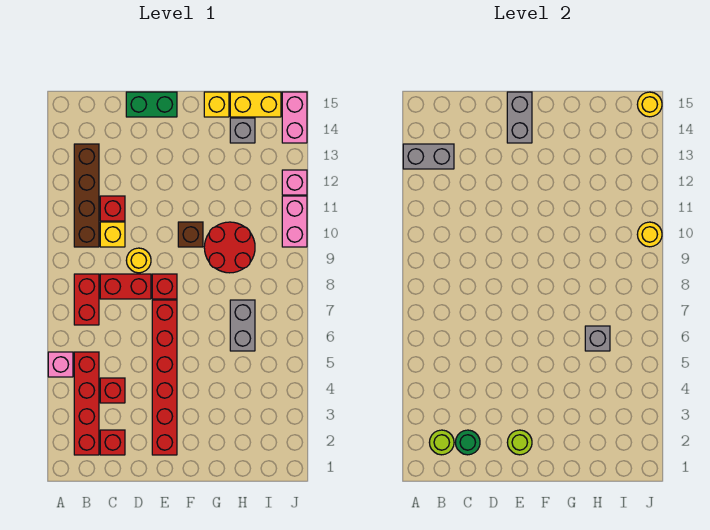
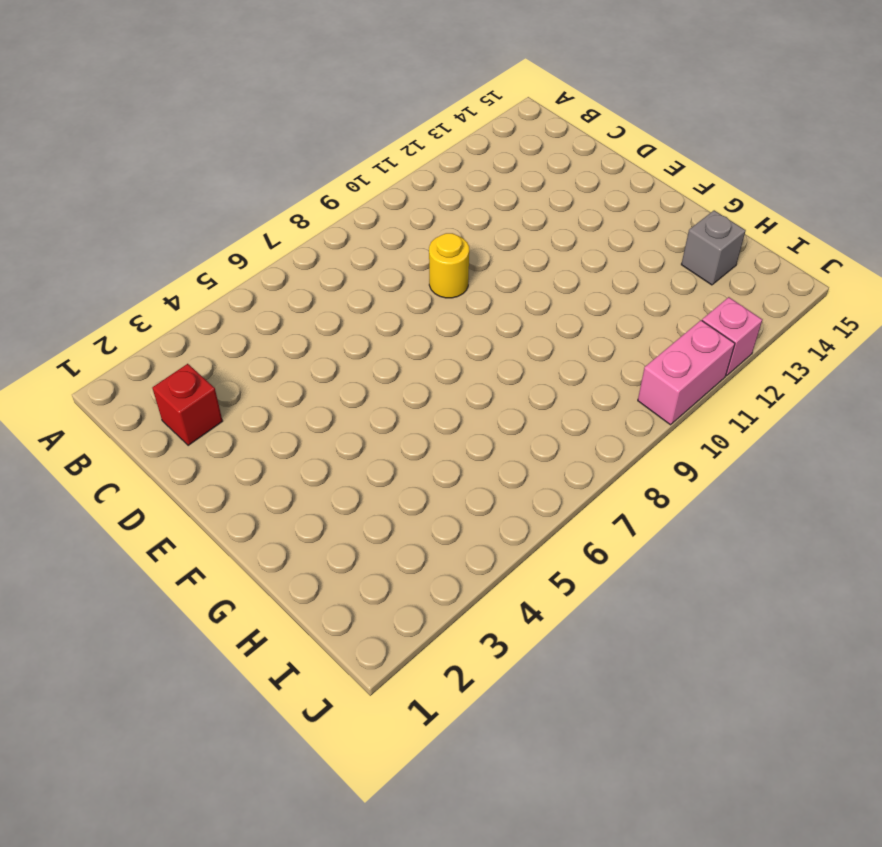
none -> pink brick A5 level 1
none -> red brick B2:B5 level 1
none -> red brick B7:B8 level 1
none -> brown brick B10:B13 level 1

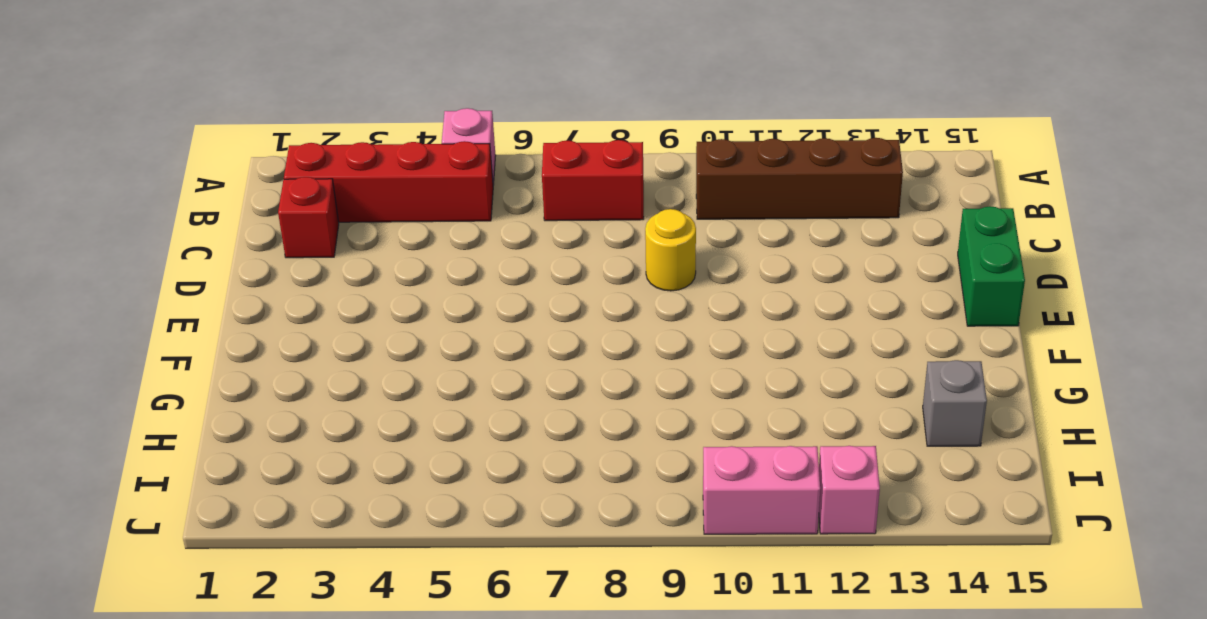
none -> red brick C4 level 1
none -> red brick C8:D8 level 1
none -> yellow brick C10 level 1
none -> red brick C11 level 1

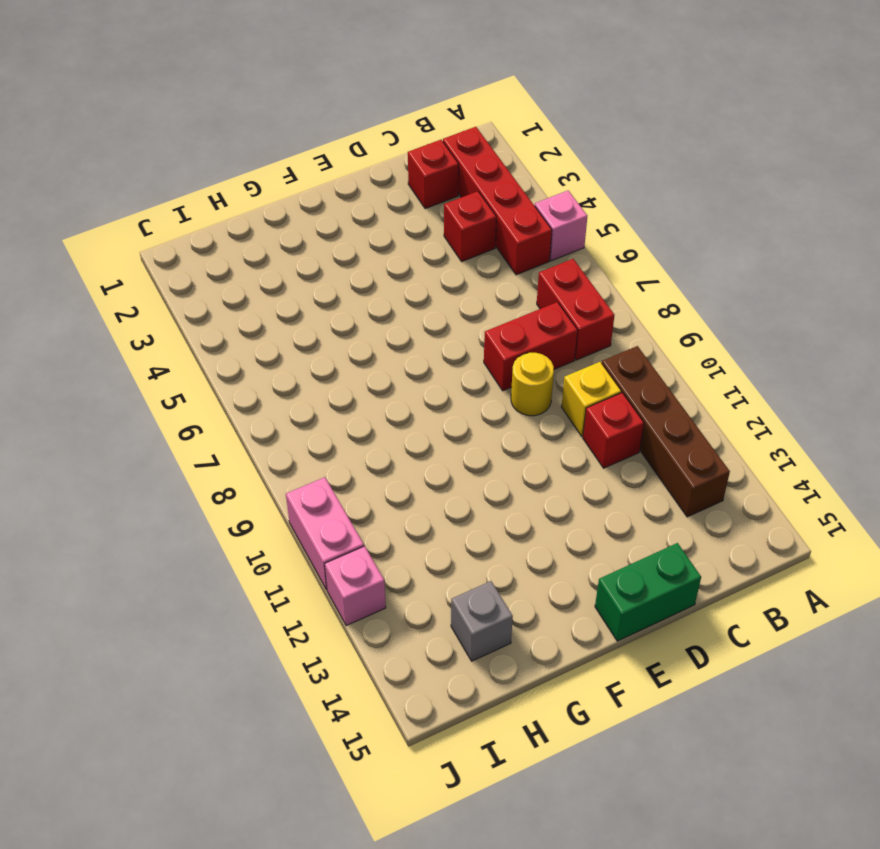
none -> red brick E2:E7 level 1
none -> red brick E8 level 1
none -> brown brick F10 level 1
none -> red round brick G9:H10 level 1

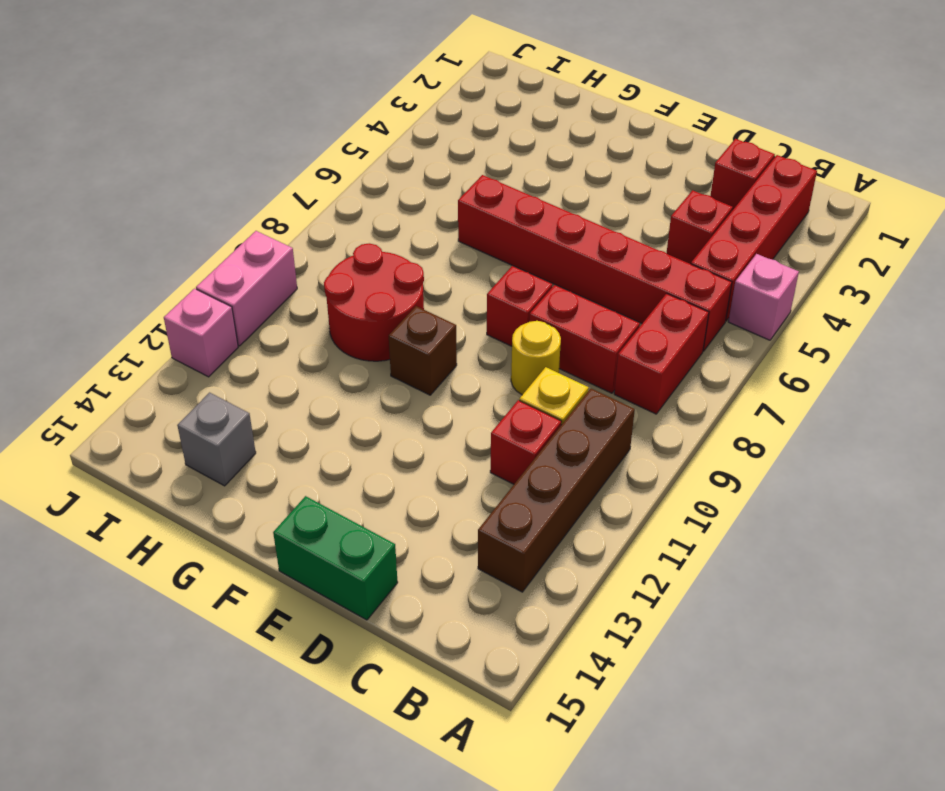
red brick B6:G6 level 1 -> red brick E2:E7 level 1
none -> yellow brick G15 level 1
none -> grey brick H6:H7 level 1
none -> yellow brick H15:I15 level 1
none -> pink brick J14:J15 level 1

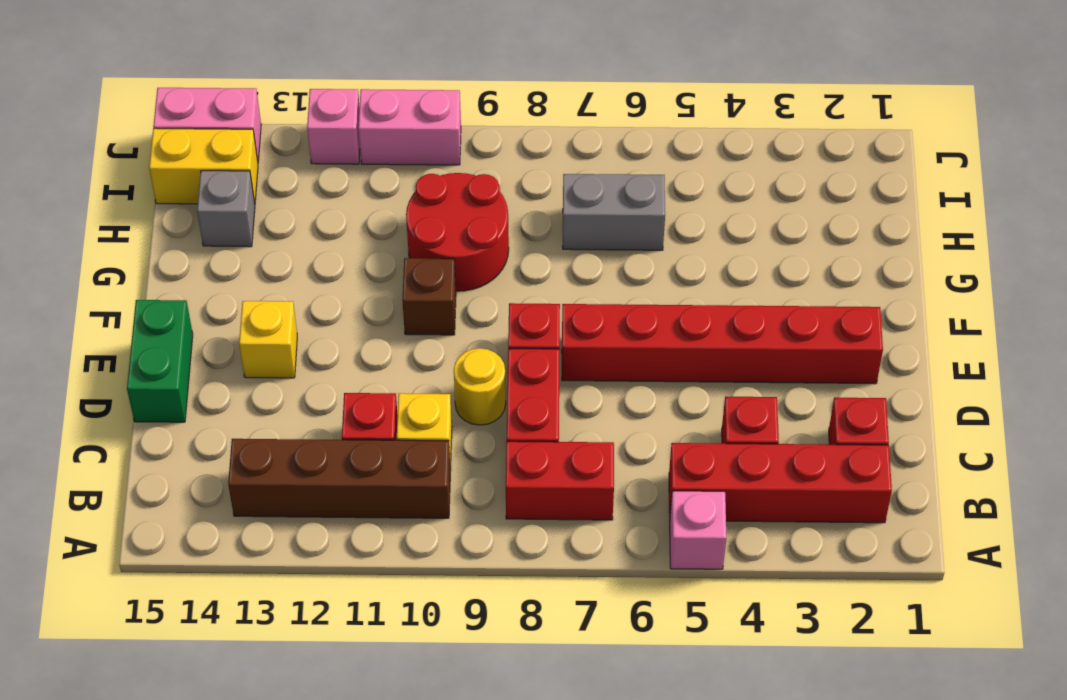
yellow brick E13 level 1 -> yellow brick G15 level 1
yellow brick I14:I15 level 1 -> yellow brick H15:I15 level 1
none -> grey brick A13:B13 level 2
none -> lime round brick B2 level 2
none -> green round brick C2 level 2
none -> lime round brick E2 level 2

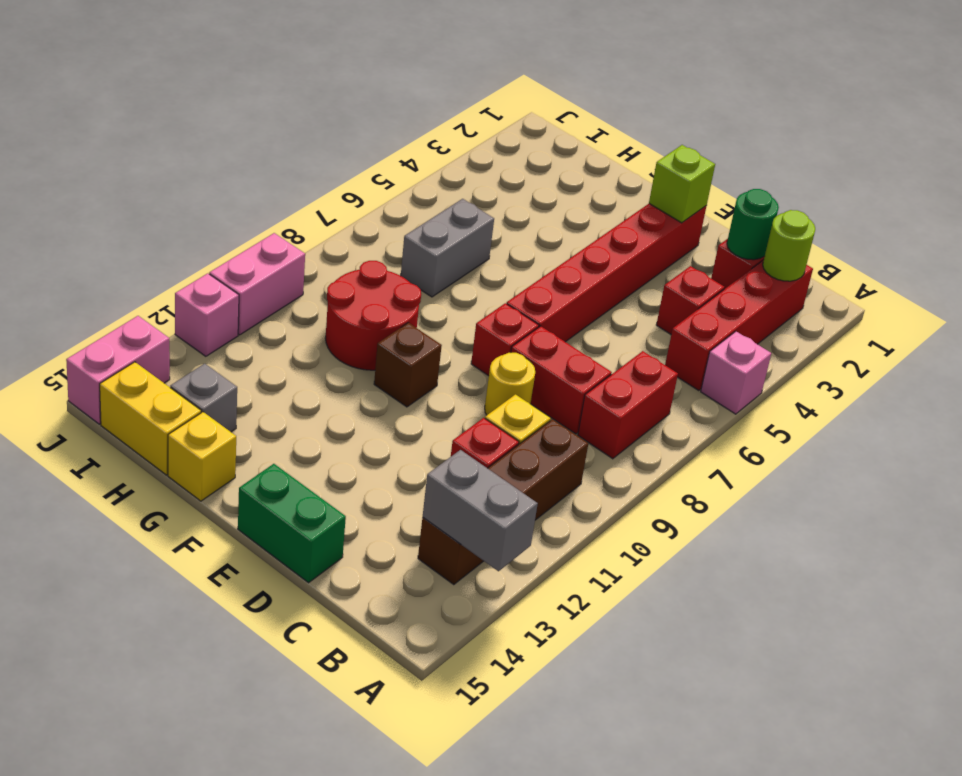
lime brick E2 level 2 -> lime round brick E2 level 2
none -> grey brick E14:E15 level 2
none -> grey brick H6 level 2
none -> yellow round brick J10 level 2
none -> yellow round brick J15 level 2

